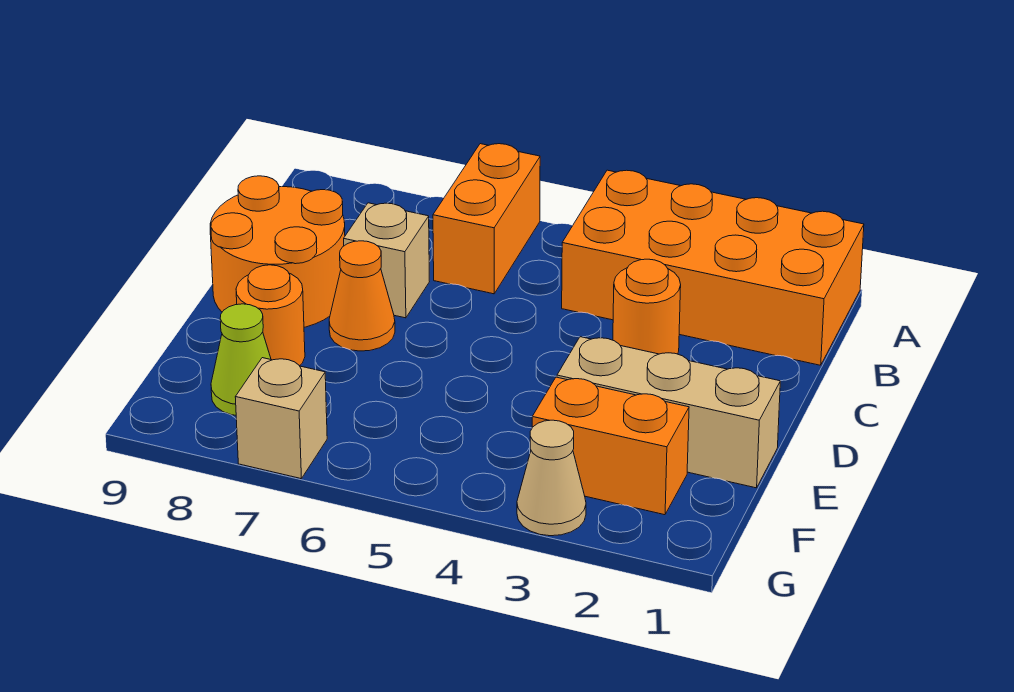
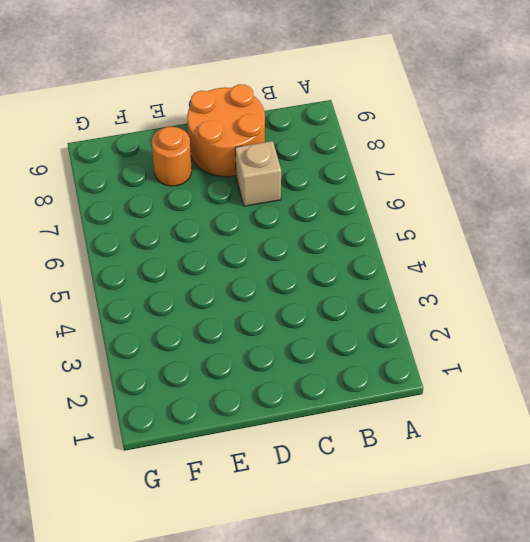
none -> orange brick A1:B4 level 1
none -> orange brick A6:B6 level 1
none -> orange round brick C3 level 1

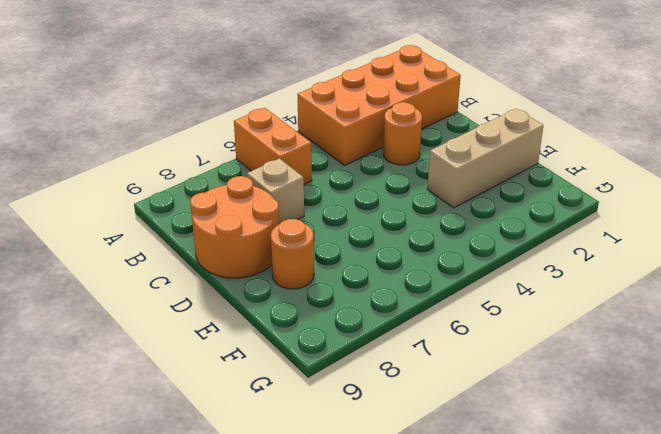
none -> orange cone D7 level 1
none -> orange brick F2:F3 level 1
none -> lime cone F8 level 1

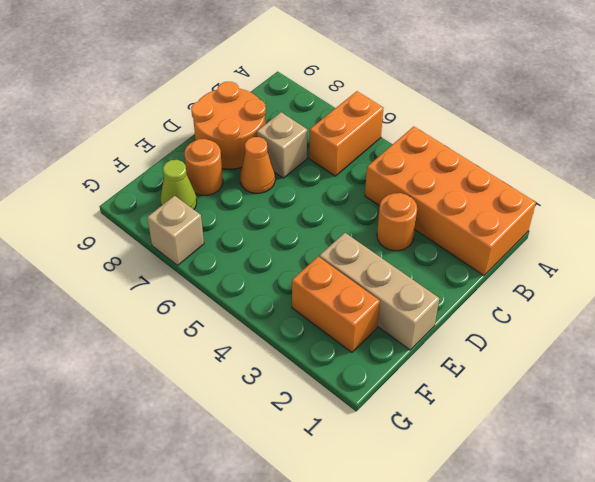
none -> tan cone G3 level 1

